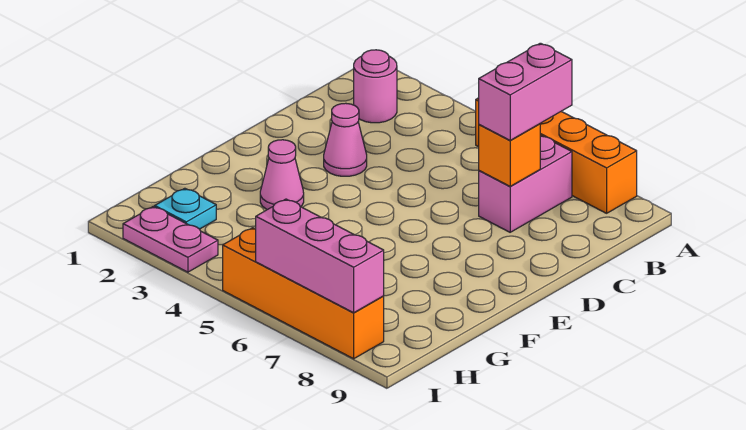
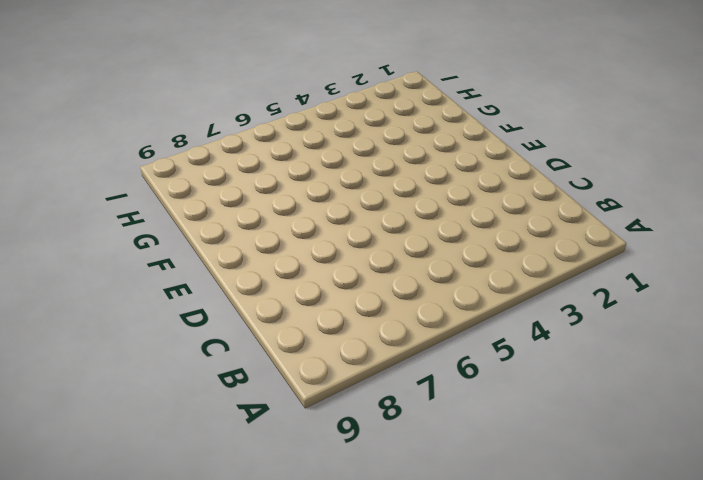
none -> orange brick A5:A8 level 1
none -> pink round brick B2 level 1

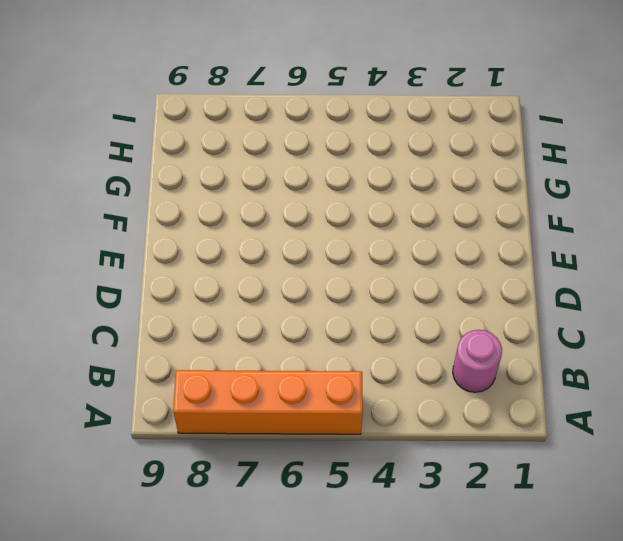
none -> pink brick B7:C7 level 1
none -> pink cone D3 level 1

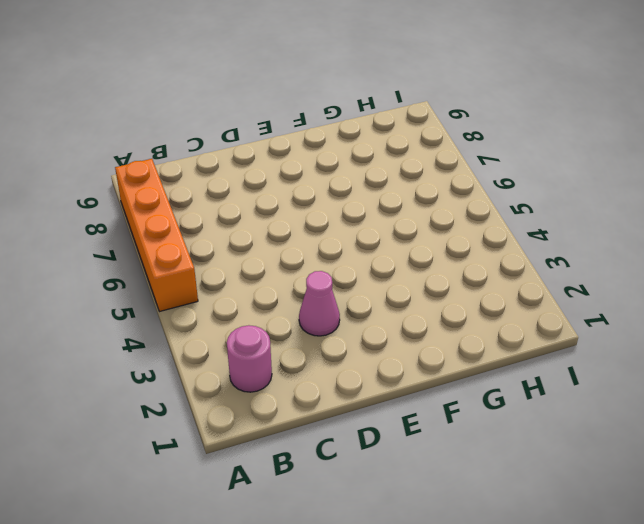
none -> pink brick B7:C7 level 1
none -> pink cone F3 level 1

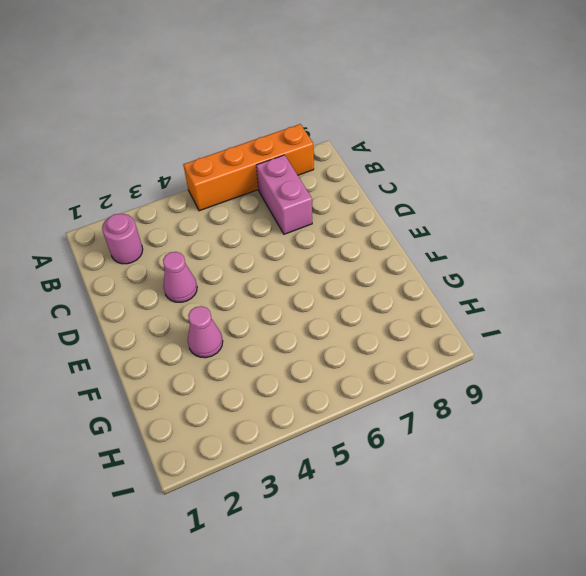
none -> cyan plate H2 level 1
none -> pink plate I2:I3 level 1

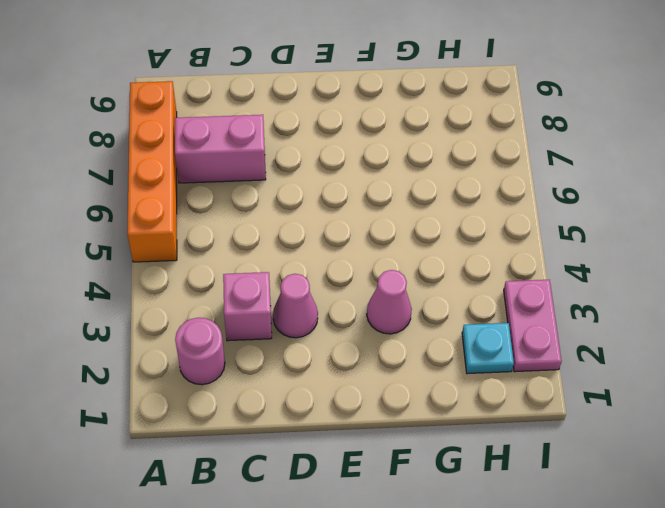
pink brick C3 level 1 -> none
none -> orange brick I5:I8 level 1
none -> orange brick C7 level 2

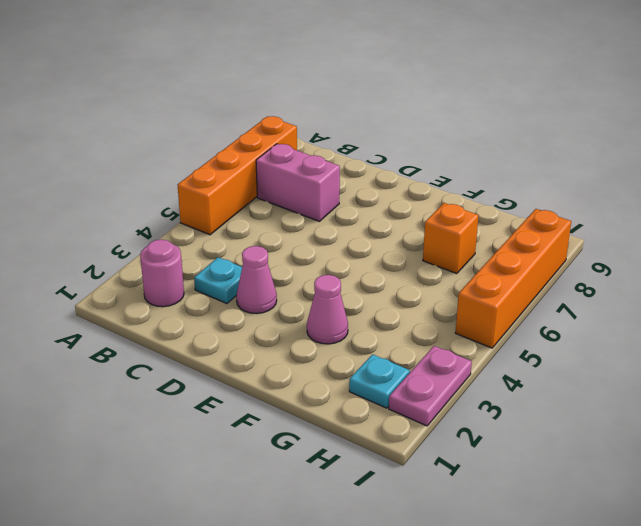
cyan plate C3 level 1 -> none
orange brick G7 level 1 -> orange brick C7 level 2
none -> pink brick I6:I8 level 2
none -> pink brick B7:C7 level 3

